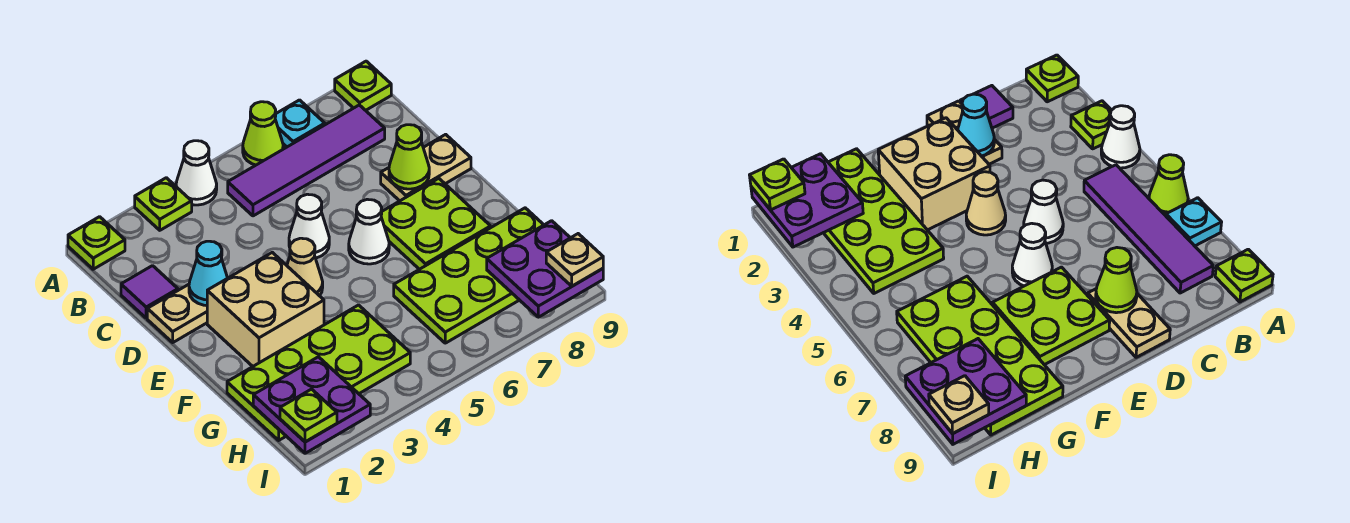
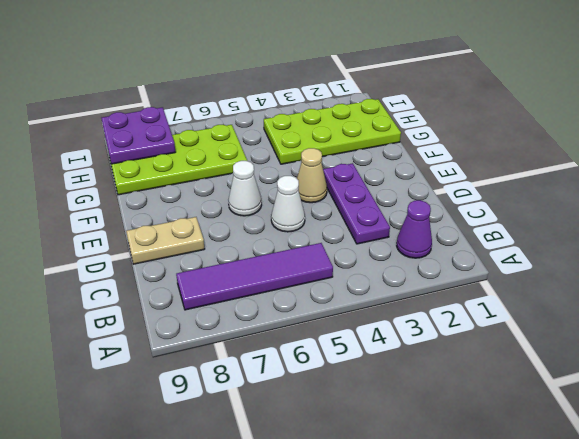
purple cone B2 level 1 -> none
purple plate C3:E3 level 1 -> tan brick E2:F3 level 1
none -> lime plate A1 level 1
none -> lime plate A3 level 1
none -> white cone A4 level 1

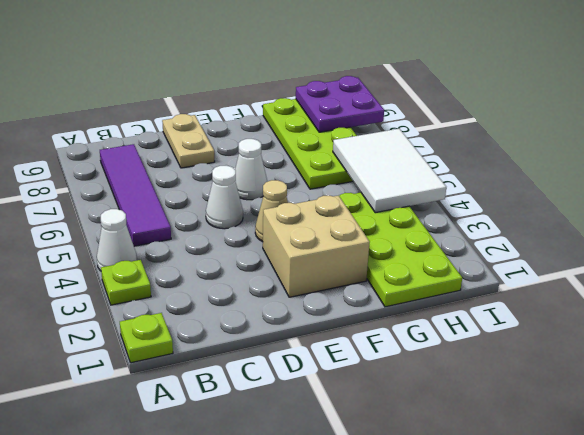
white tile H4:I6 level 2 -> none
none -> lime cone A6 level 1
none -> cyan plate A7 level 1
none -> lime plate A9 level 1

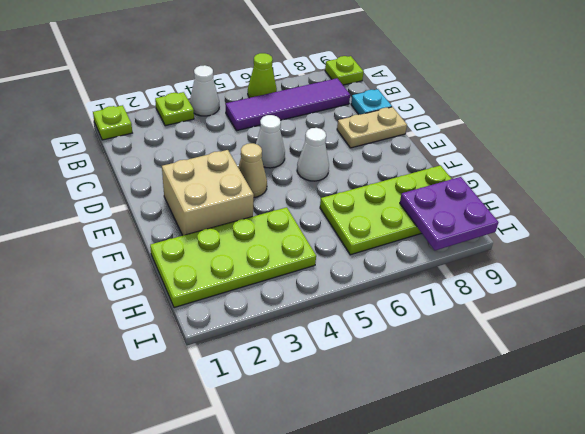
cyan plate C9 level 1 -> cyan plate A7 level 1
none -> purple tile C1 level 1
none -> tan plate D1:D2 level 1
none -> lime plate E7:F8 level 1

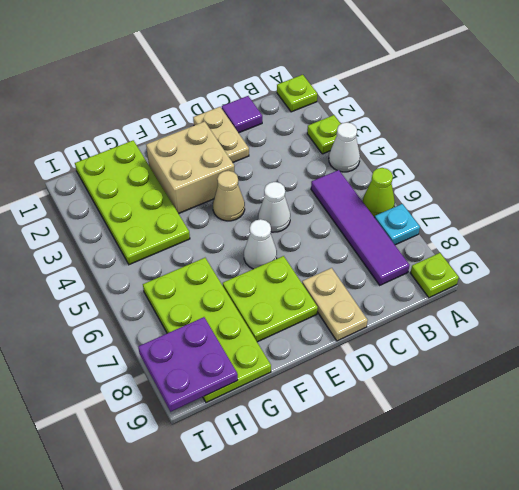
none -> cyan cone D2 level 2
none -> lime cone D8 level 2
none -> purple plate H1:I2 level 2

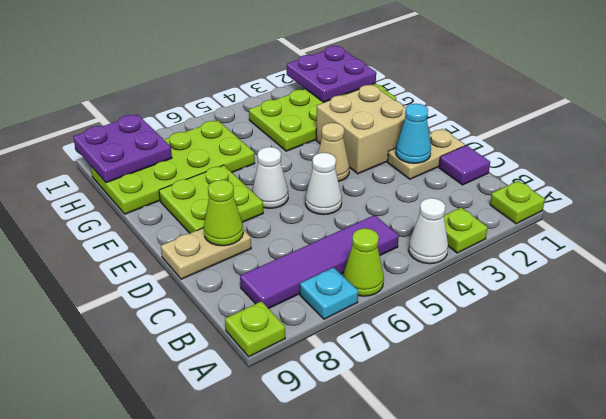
none -> lime plate I1 level 3
none -> tan plate I9 level 3

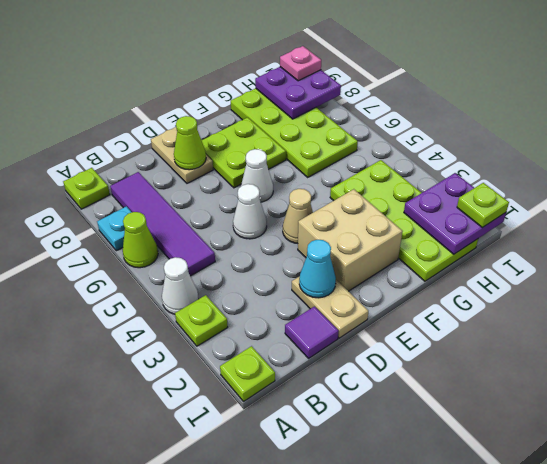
pink plate I9 level 3 -> tan plate I9 level 3

